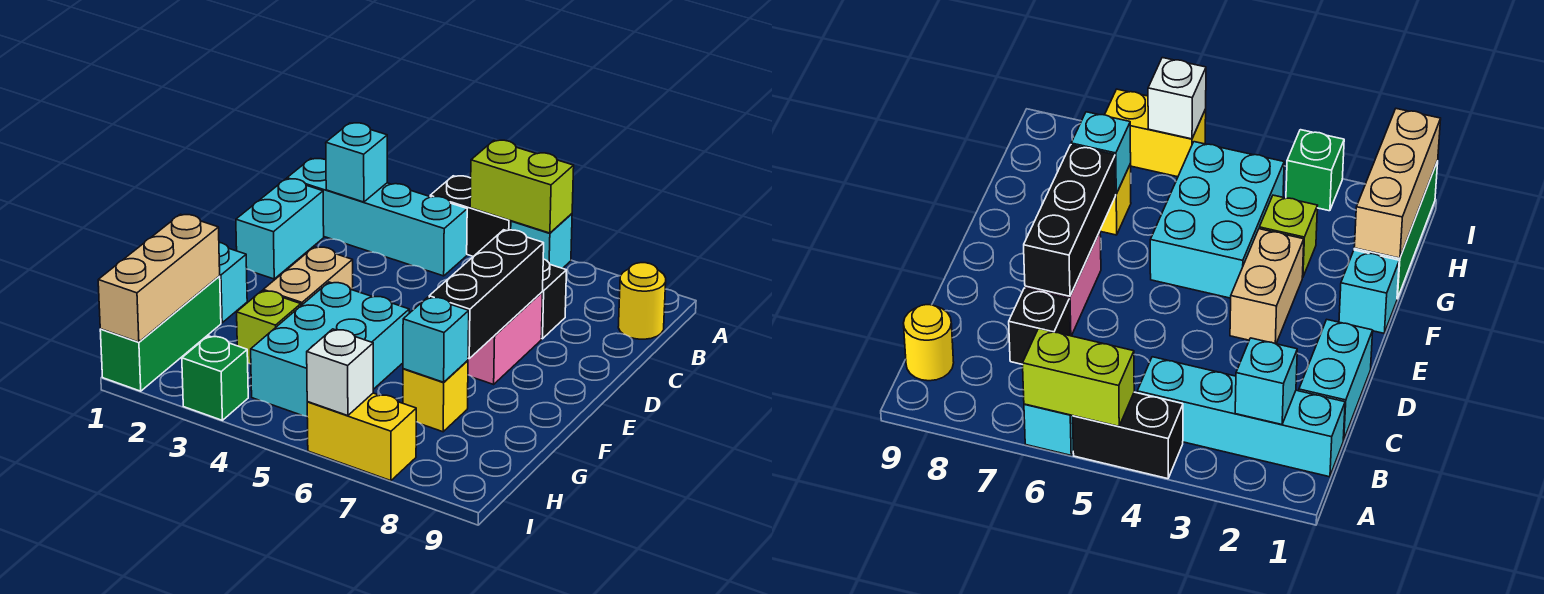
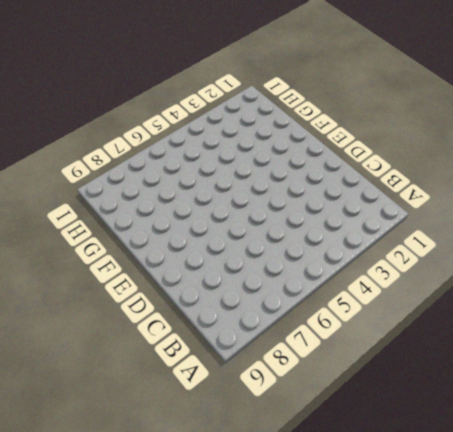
none -> black brick A4:A5 level 1
none -> cyan brick A6 level 1
none -> cyan brick B1:B4 level 1

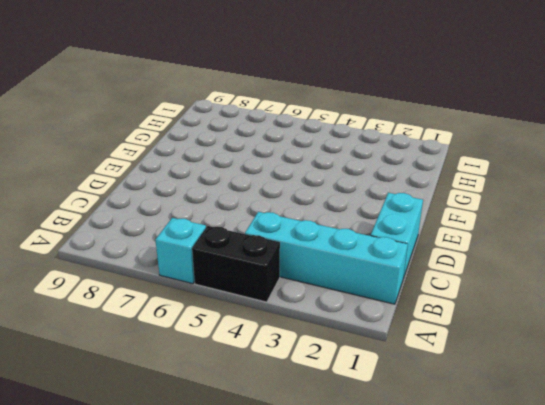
none -> yellow round brick B9 level 1
none -> black brick C7 level 1
none -> pink brick D7:E7 level 1

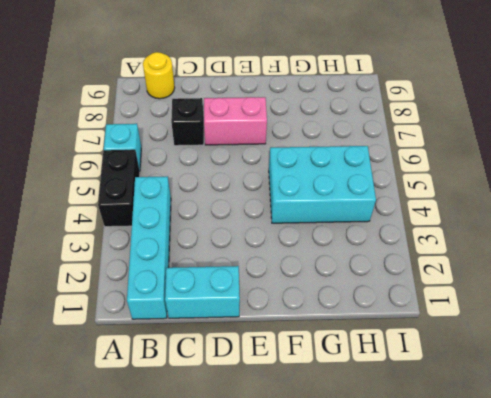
none -> tan brick E3:F3 level 1
none -> cyan brick F1 level 1
none -> green brick G1:I1 level 1

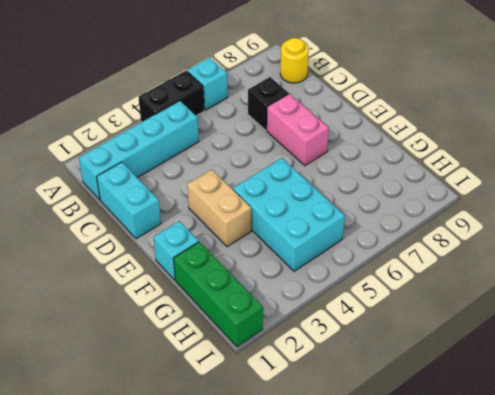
none -> lime brick G3 level 1
none -> yellow brick G7 level 1
none -> green brick I3 level 1

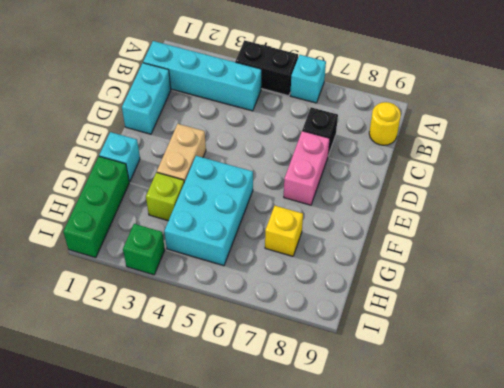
none -> yellow brick I6:I7 level 1
none -> lime brick A5:A6 level 2
none -> cyan brick B2 level 2

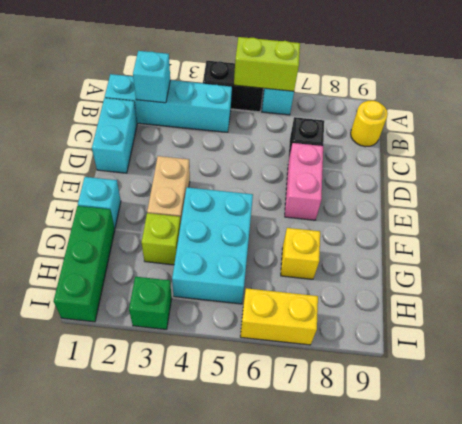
none -> black brick D7:F7 level 2
none -> tan brick G1:I1 level 2
none -> cyan brick G7 level 2

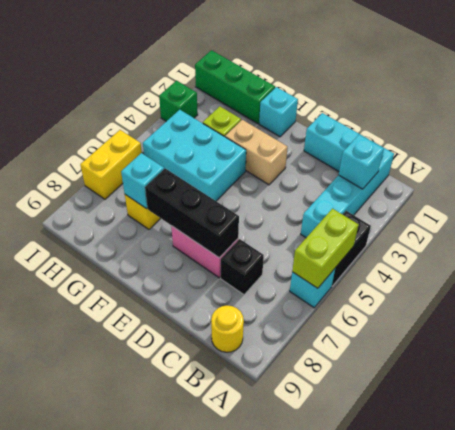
none -> tan brick G1:I1 level 2
none -> white brick I6 level 2

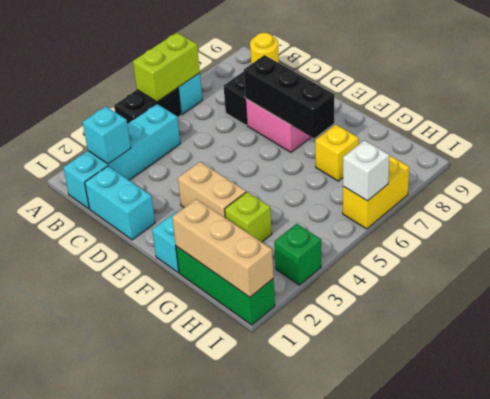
none -> cyan brick F4:H5 level 1
none -> cyan brick G7 level 2

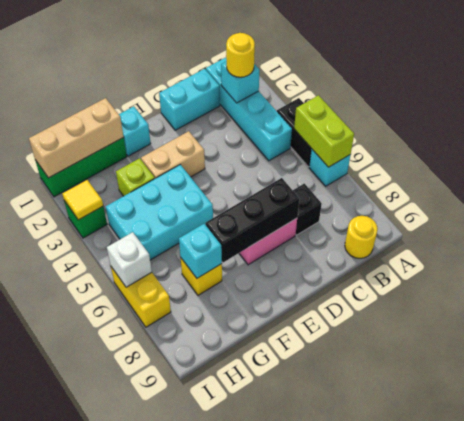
yellow round brick B2 level 3 -> none
yellow tile I3 level 2 -> none

